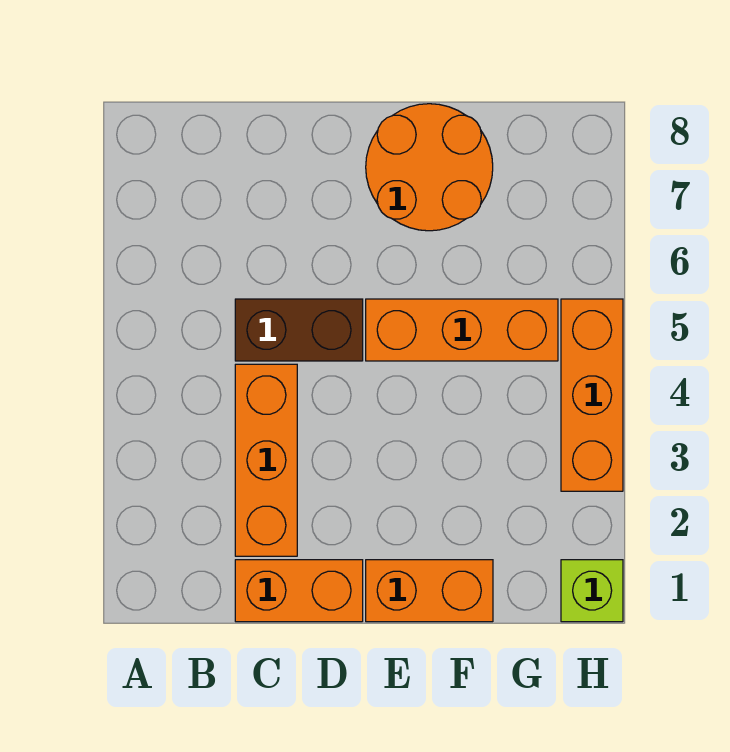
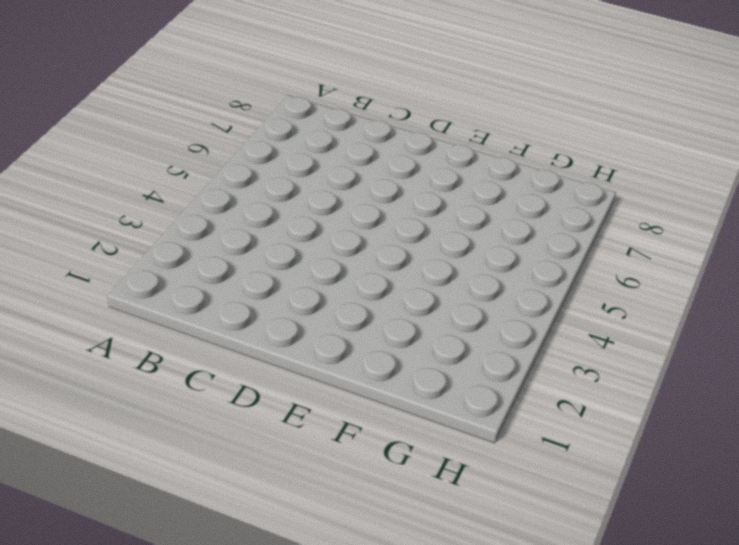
none -> orange brick C1:D1 level 1
none -> orange brick C2:C4 level 1

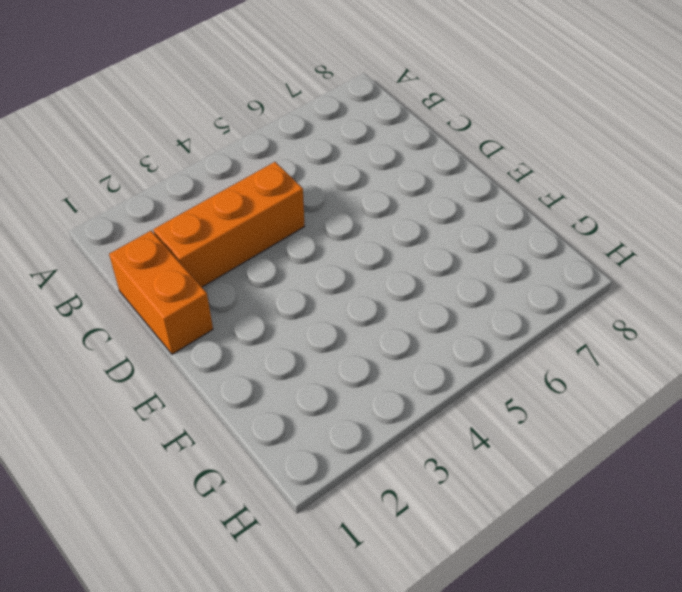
none -> brown brick C5:D5 level 1
none -> orange brick E1:F1 level 1

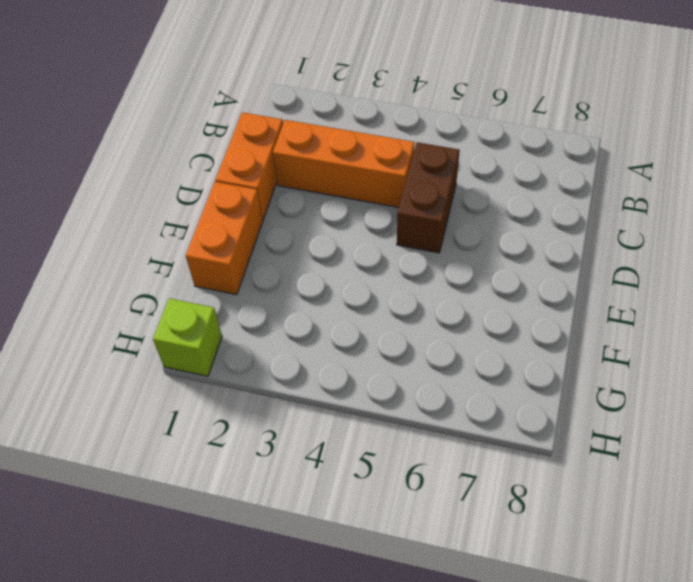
none -> orange brick E5:G5 level 1
none -> orange round brick E7:F8 level 1

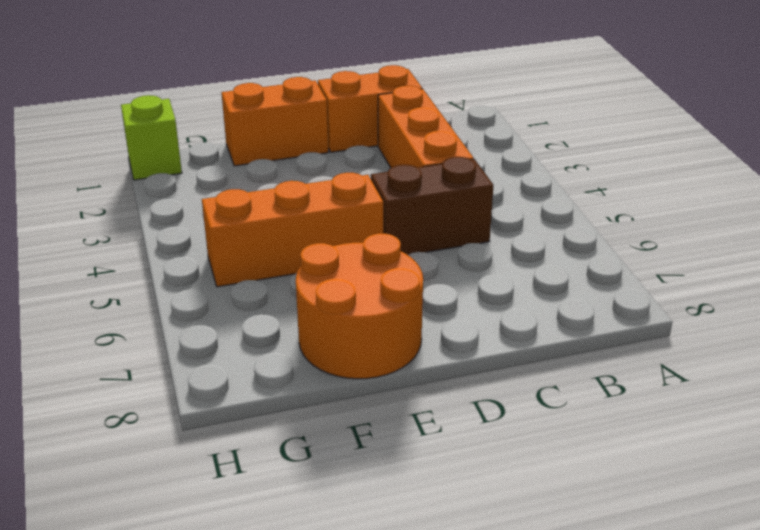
none -> orange brick H3:H5 level 1

